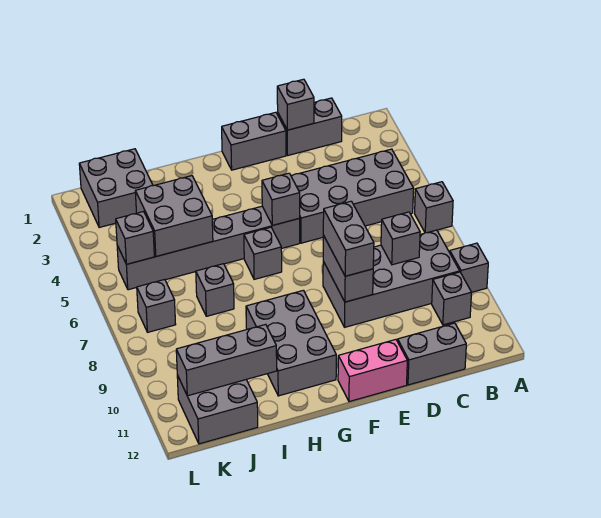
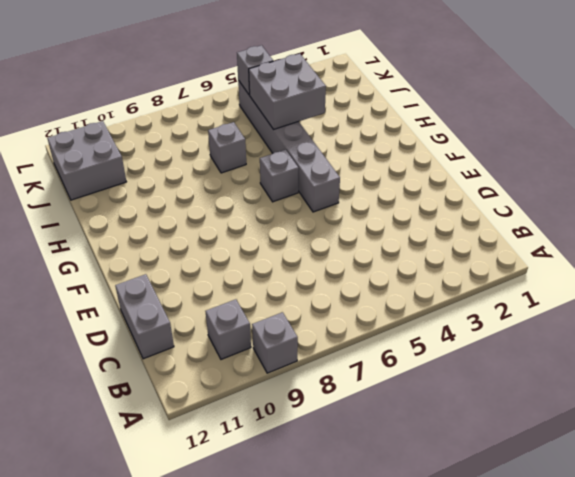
none -> grey brick A6 level 1
none -> grey brick B4:E5 level 1
none -> grey brick B8:E9 level 1

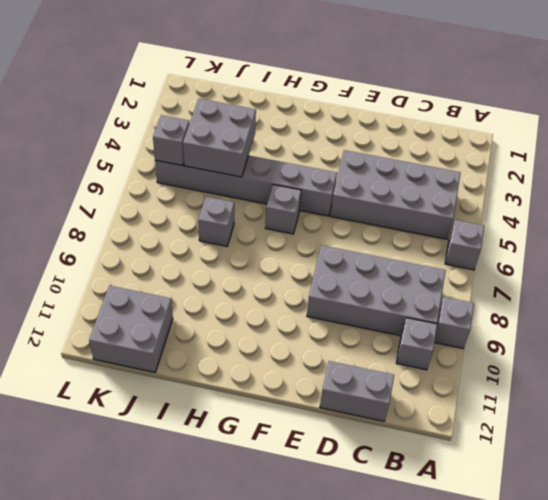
none -> grey brick C1:D1 level 1
none -> grey brick E1:F1 level 1
none -> pink brick E12:F12 level 1

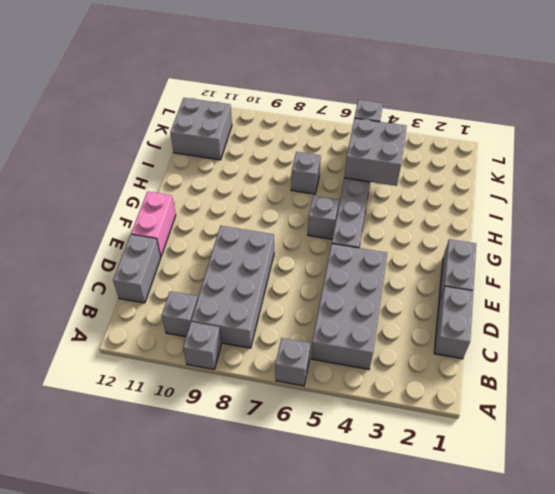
none -> grey brick G9:H11 level 1
none -> grey brick J1:K2 level 1
none -> grey brick K7 level 1

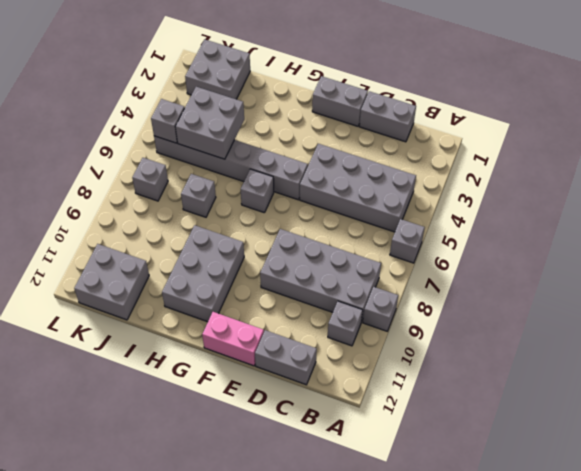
none -> grey brick C8 level 2
none -> grey brick D1 level 2
none -> grey brick E8:E9 level 2

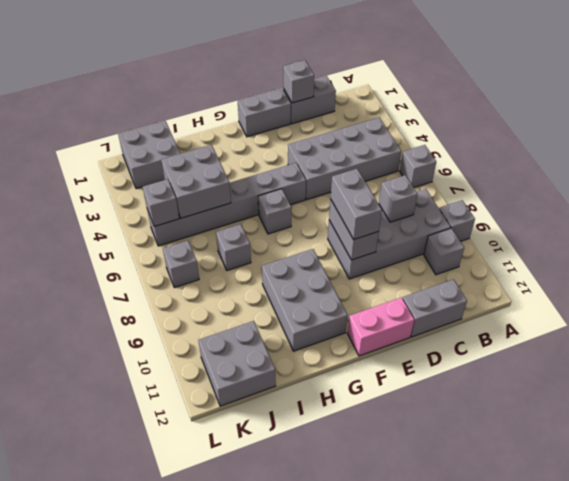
none -> grey brick F5 level 2
none -> grey brick I11:K11 level 2

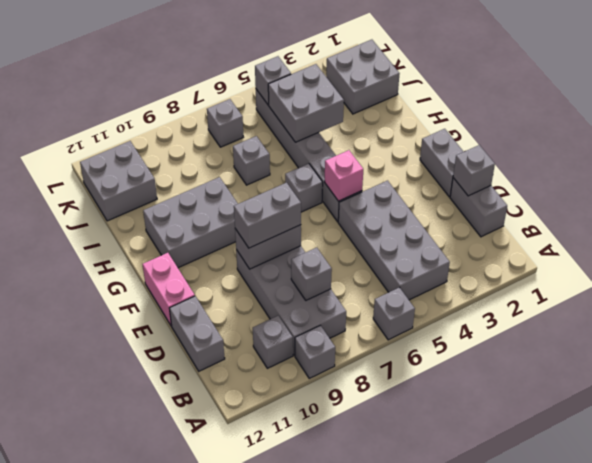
pink brick F5 level 2 -> grey brick F5 level 2
none -> grey brick I11:K11 level 2

